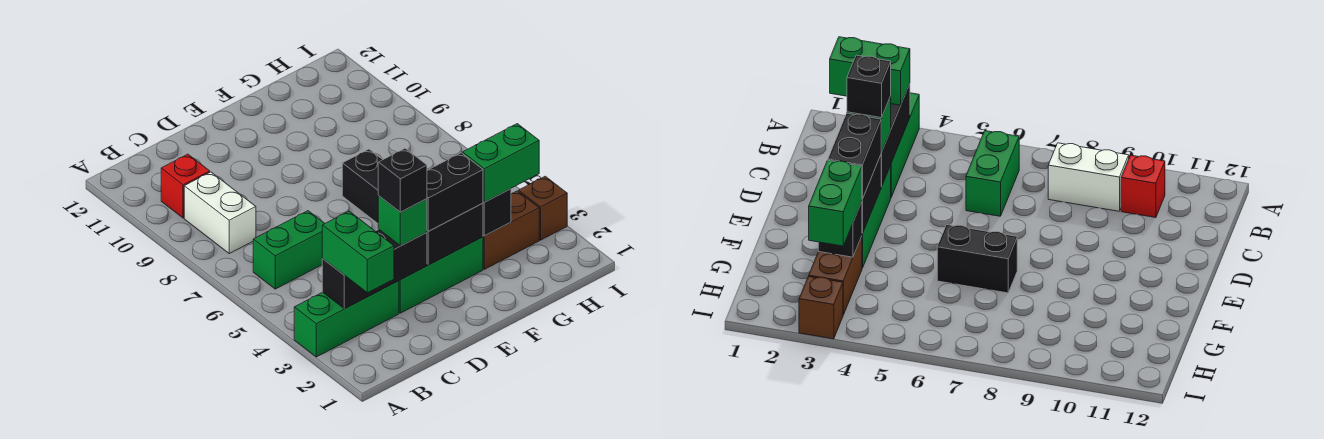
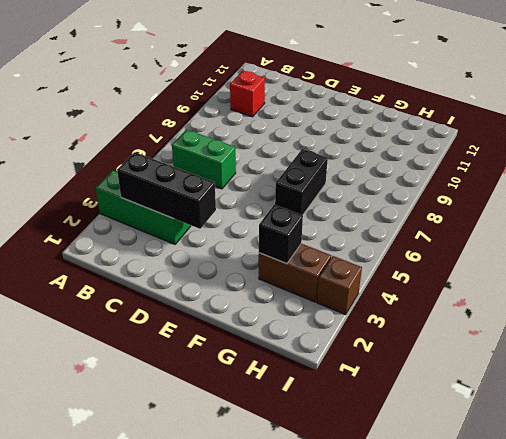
none -> white brick B8:B9 level 1
none -> green brick D3:F3 level 1
none -> black brick E3:F3 level 2

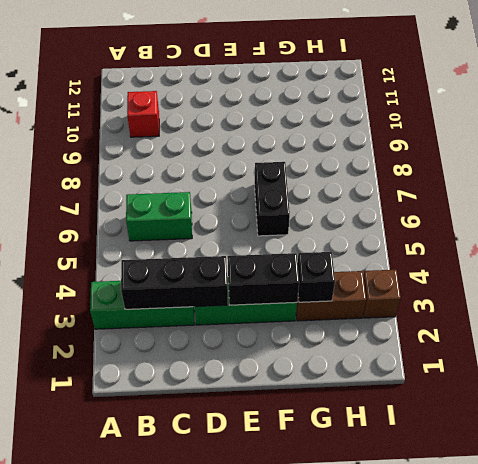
none -> white brick B8:B9 level 1
none -> green brick B2:B3 level 3
none -> green brick D3 level 3

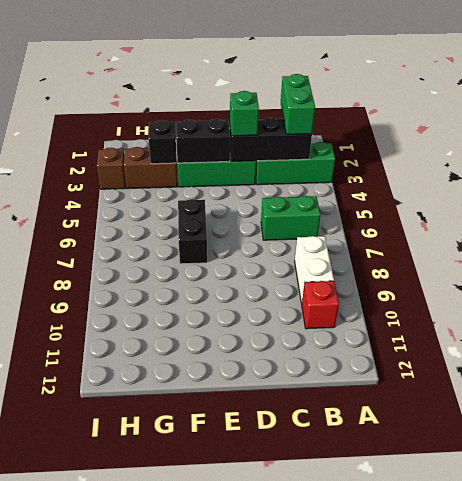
none -> black brick E3:F3 level 3
none -> green brick G3:H3 level 3
none -> black brick D3 level 4

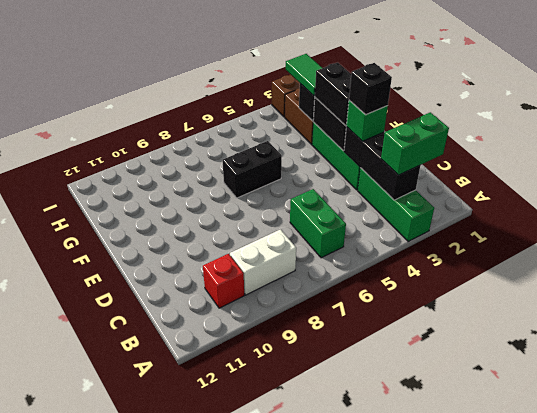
green tile G3:H3 level 3 -> green brick G3:H3 level 3

